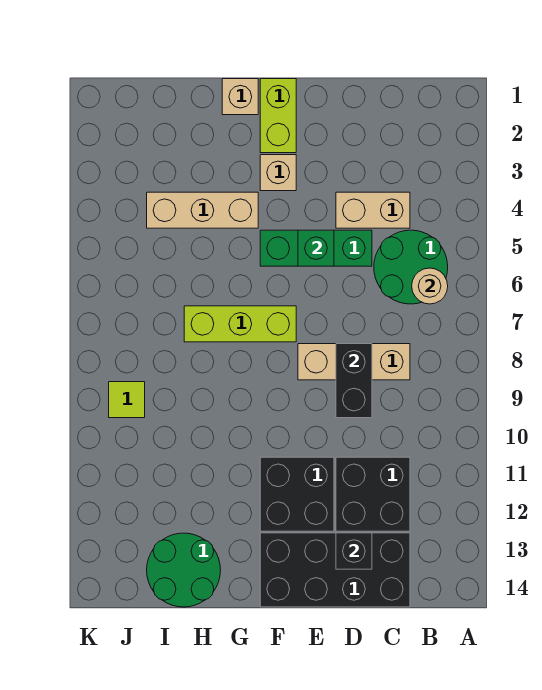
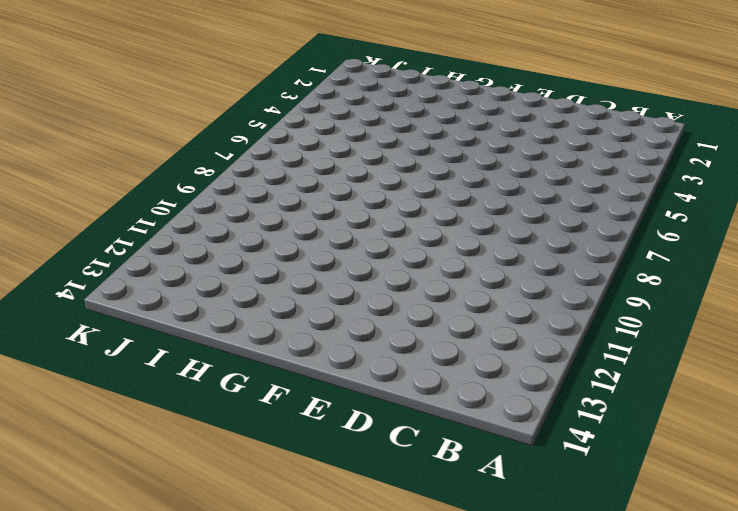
none -> green round brick B5:C6 level 1
none -> tan brick C4:D4 level 1
none -> tan brick C8:E8 level 1

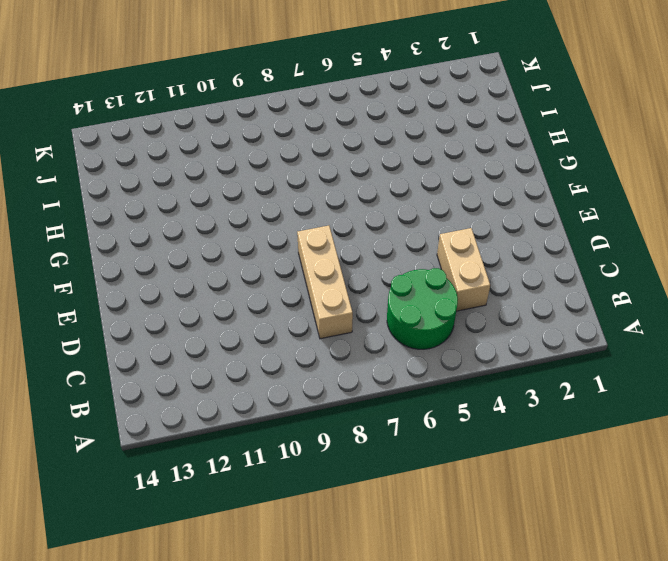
none -> black brick C11:D12 level 1
none -> black brick C13:F14 level 1
none -> green brick D5:F5 level 1

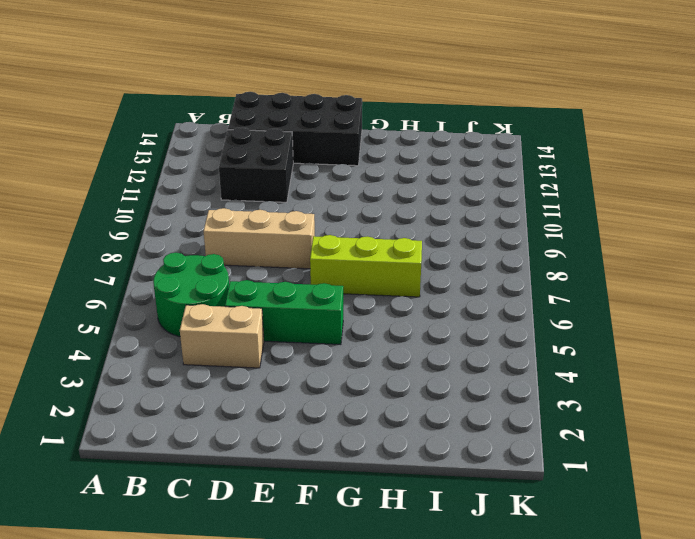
none -> black brick E11:F12 level 1
none -> lime brick F1:F2 level 1
none -> tan brick F3 level 1

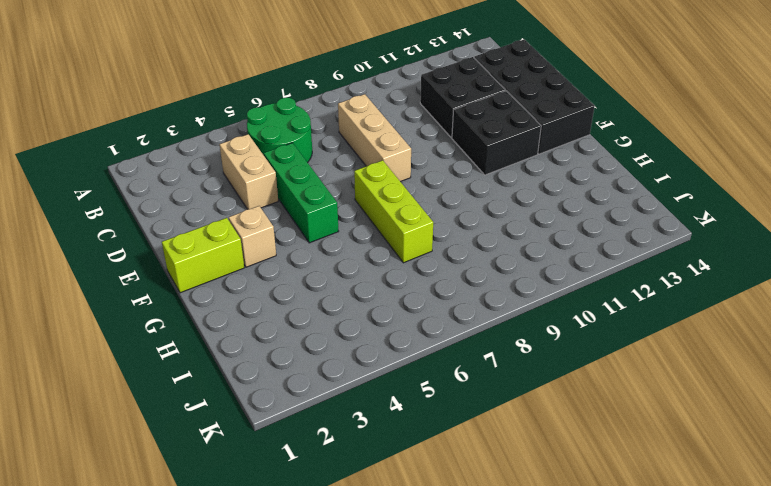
none -> tan brick G1 level 1
none -> tan brick G4:I4 level 1
none -> green round brick H13:I14 level 1

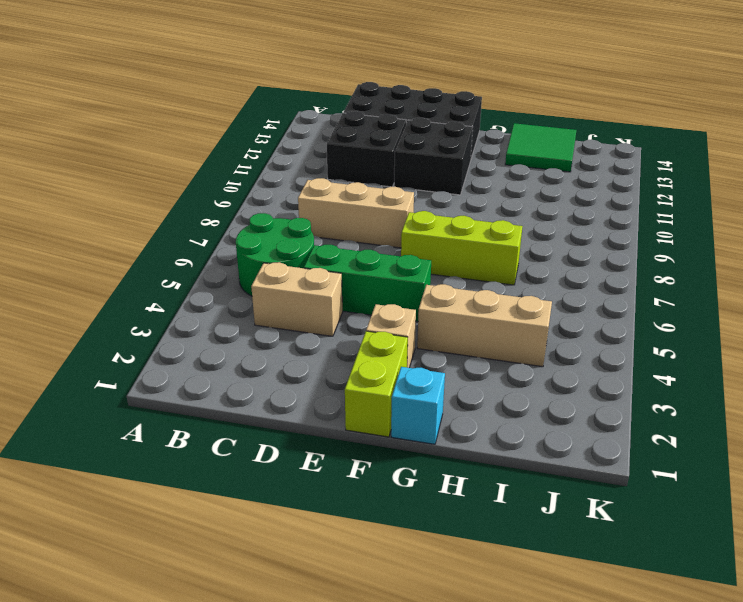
cyan brick G1 level 1 -> tan brick G1 level 1
green tile H13:I14 level 1 -> green round brick H13:I14 level 1
none -> lime tile J9 level 1
none -> tan round brick B6 level 2
none -> black brick D8:D9 level 2

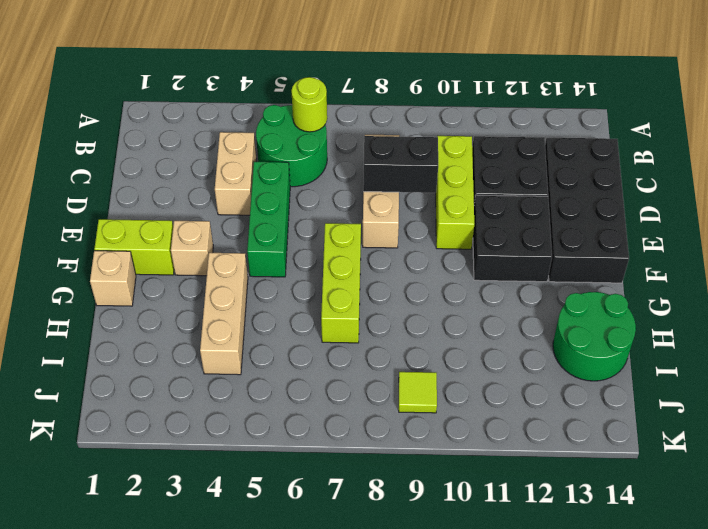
lime round brick B6 level 2 -> tan round brick B6 level 2
lime brick C10:E10 level 1 -> none
none -> black brick D13 level 2
none -> green brick E5 level 2

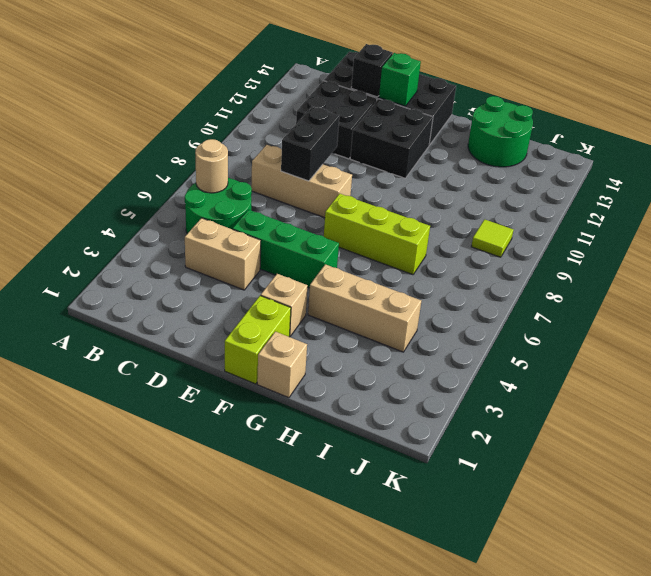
green brick E13 level 2 -> green brick E5 level 2

